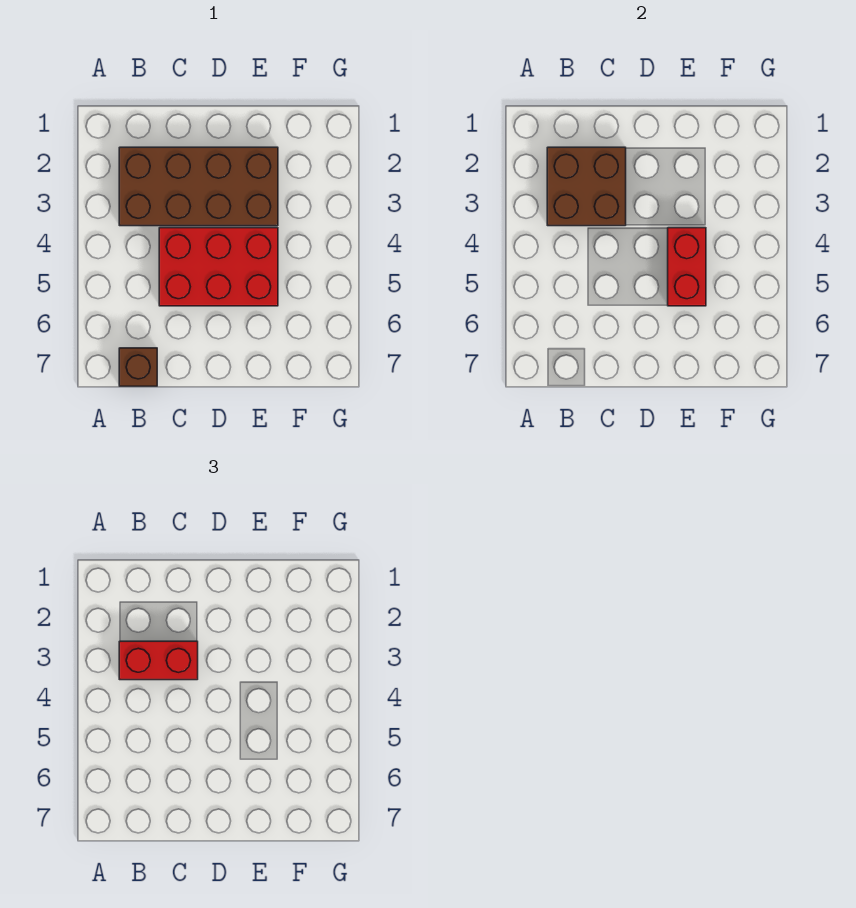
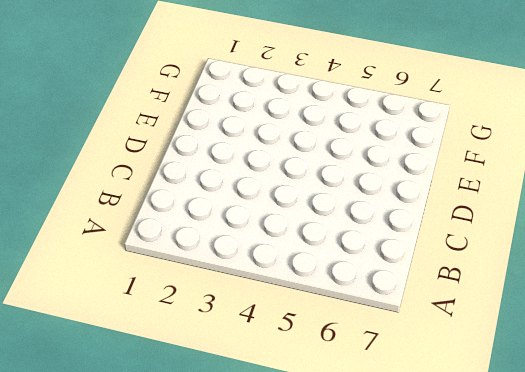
none -> brown brick B2:E3 level 1
none -> brown brick B7 level 1

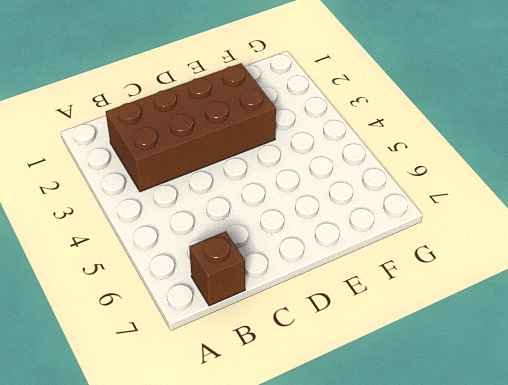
none -> red brick C4:E5 level 1
none -> brown brick B2:C3 level 2

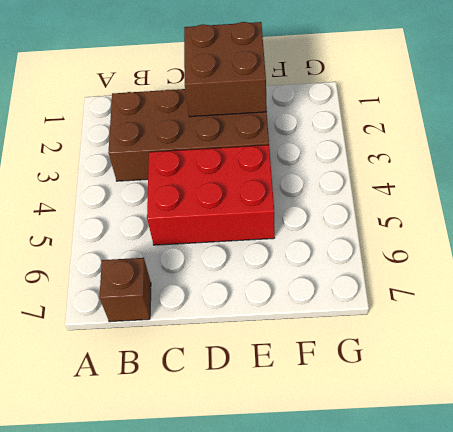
brown brick D1:E2 level 2 -> brown brick B2:C3 level 2
none -> red brick E4:E5 level 2
none -> red brick B3:C3 level 3

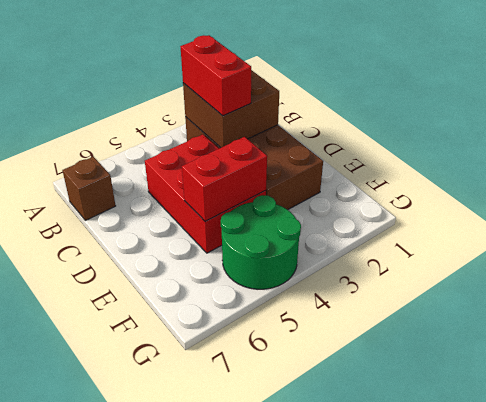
green round brick F4:G5 level 1 -> none

